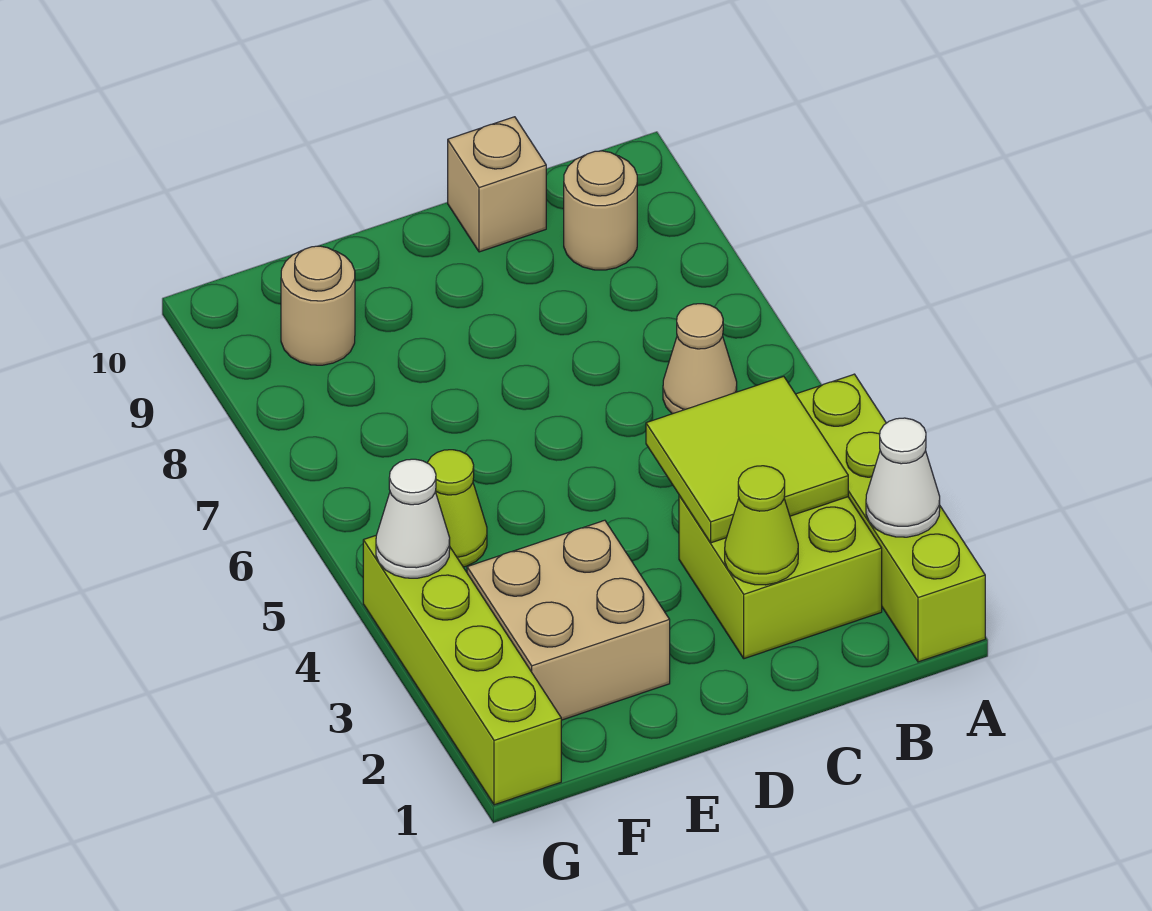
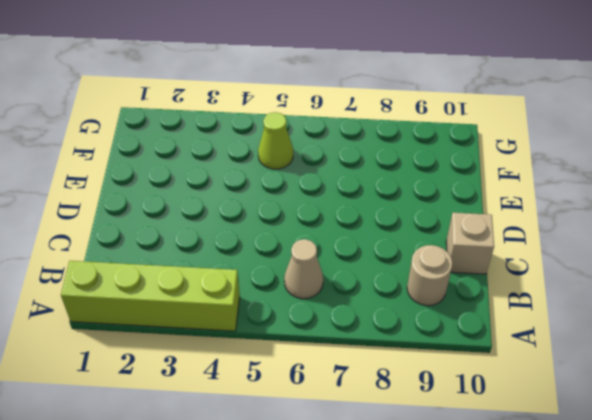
none -> lime brick B2:C3 level 1
none -> tan brick E2:F3 level 1
none -> tan round brick F9 level 1

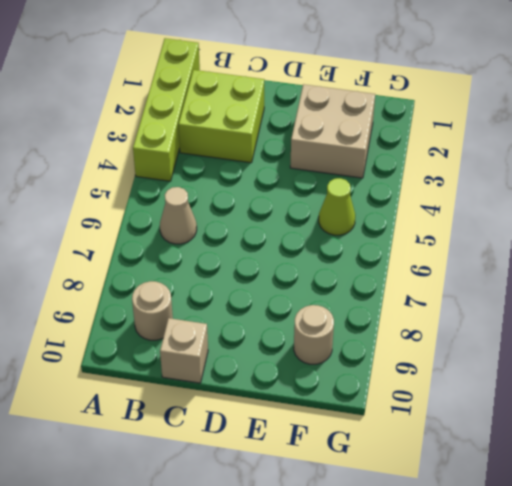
none -> lime brick G1:G4 level 1
none -> white cone A2 level 2
none -> lime tile B3:C4 level 2

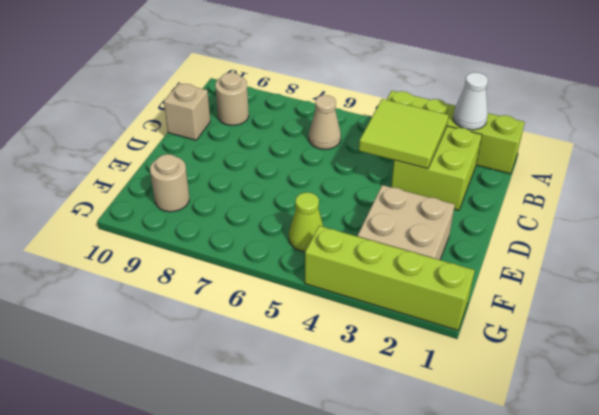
none -> lime cone C2 level 2
none -> white cone G4 level 2

